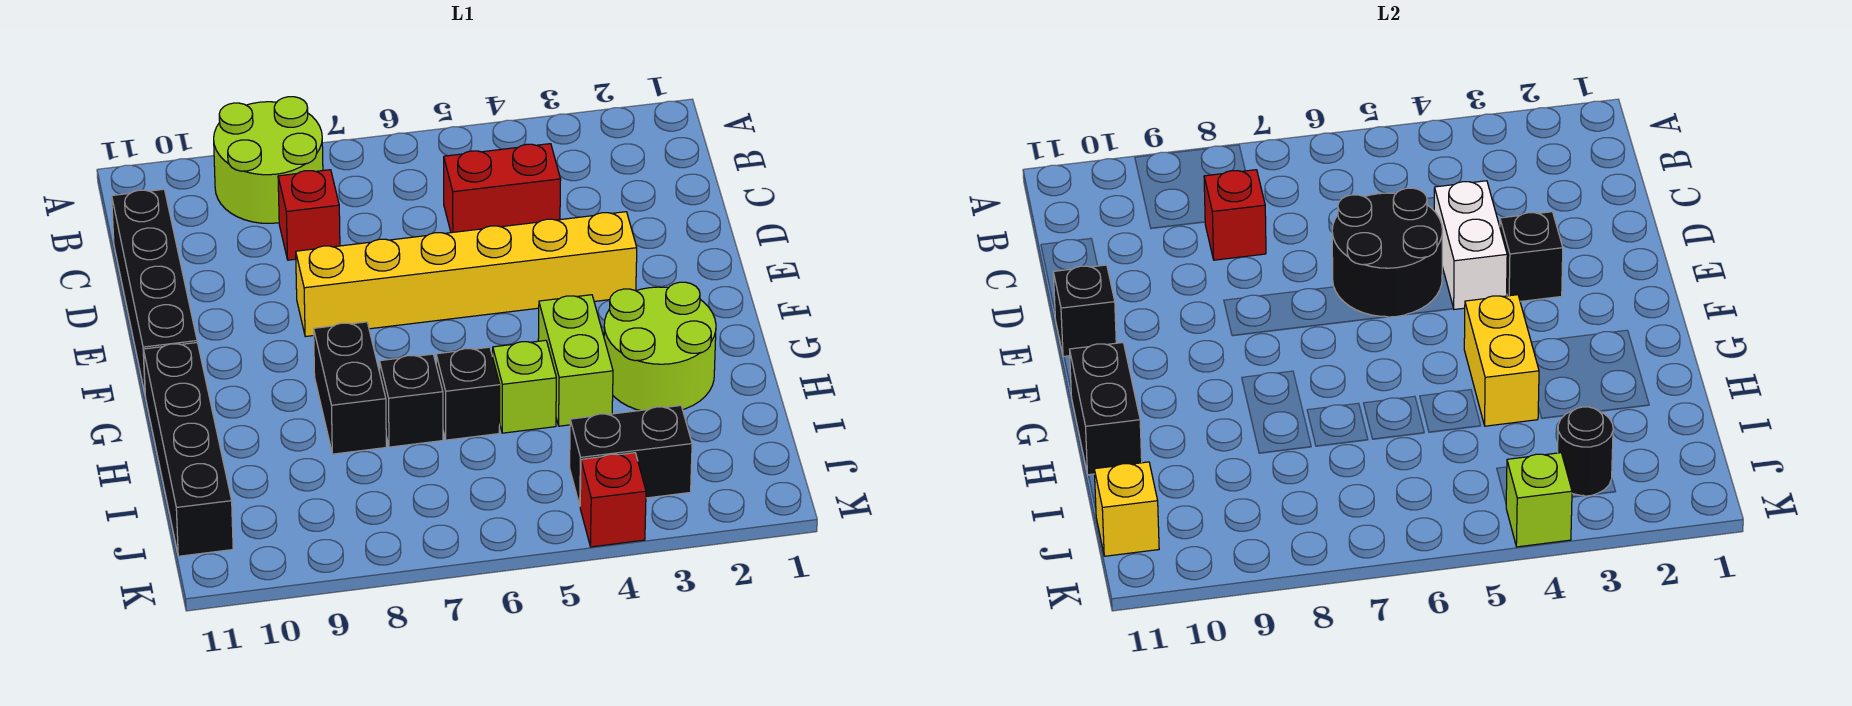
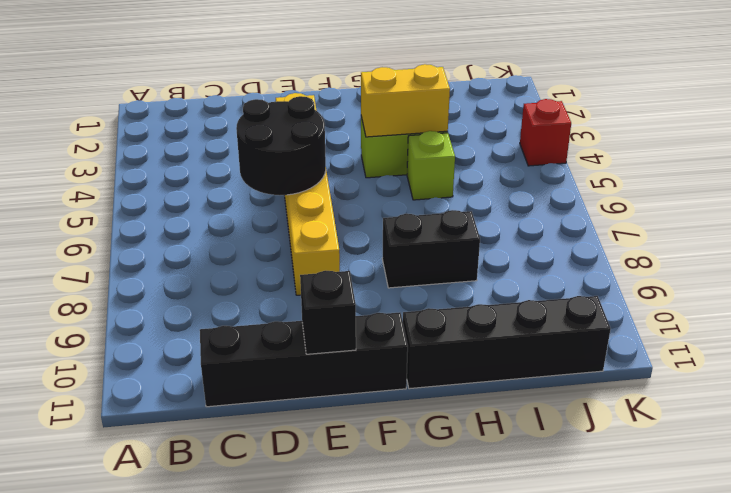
none -> lime round brick A8:B9 level 1
none -> red brick C4:C5 level 1
none -> red brick C8 level 1

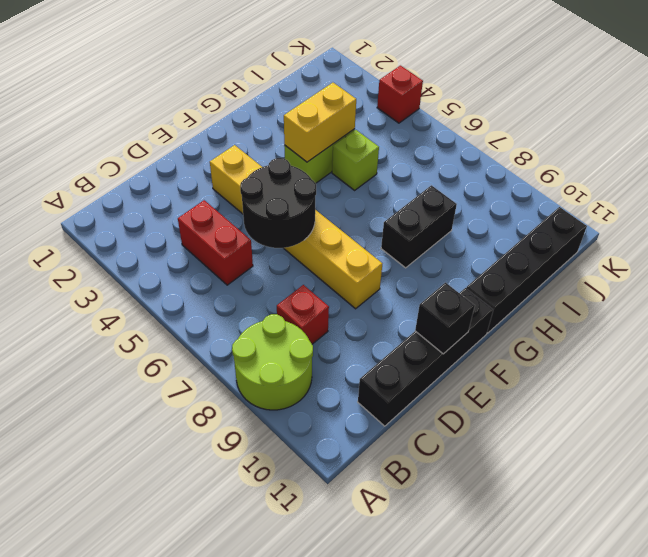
none -> lime round brick G2:H3 level 1
none -> black brick H6 level 1
none -> black brick H7 level 1

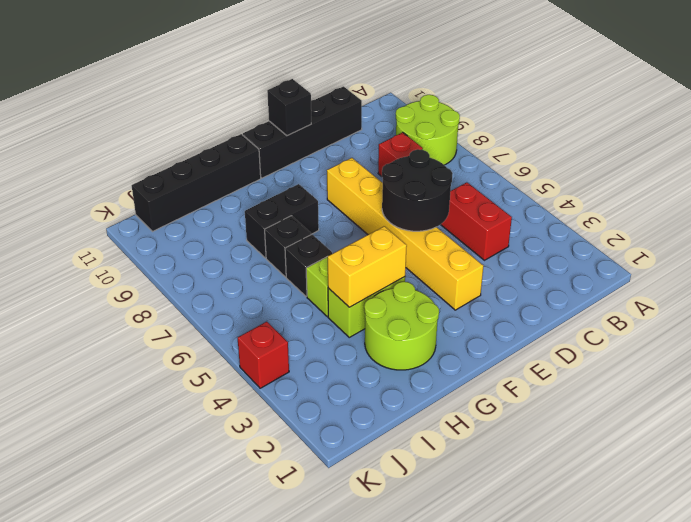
none -> black brick J3:J4 level 1
none -> red brick C8 level 2
none -> white brick D4:E4 level 2

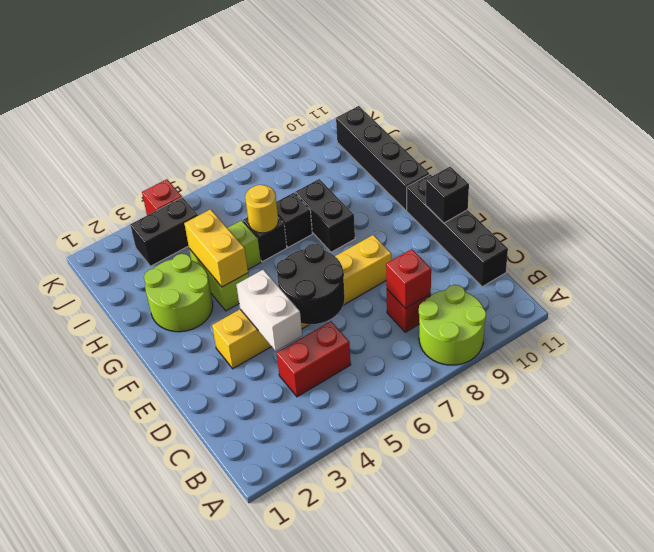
yellow round brick H6 level 2 -> none
none -> black brick E3 level 2
none -> black brick G11:H11 level 2
none -> black round brick J3 level 2

